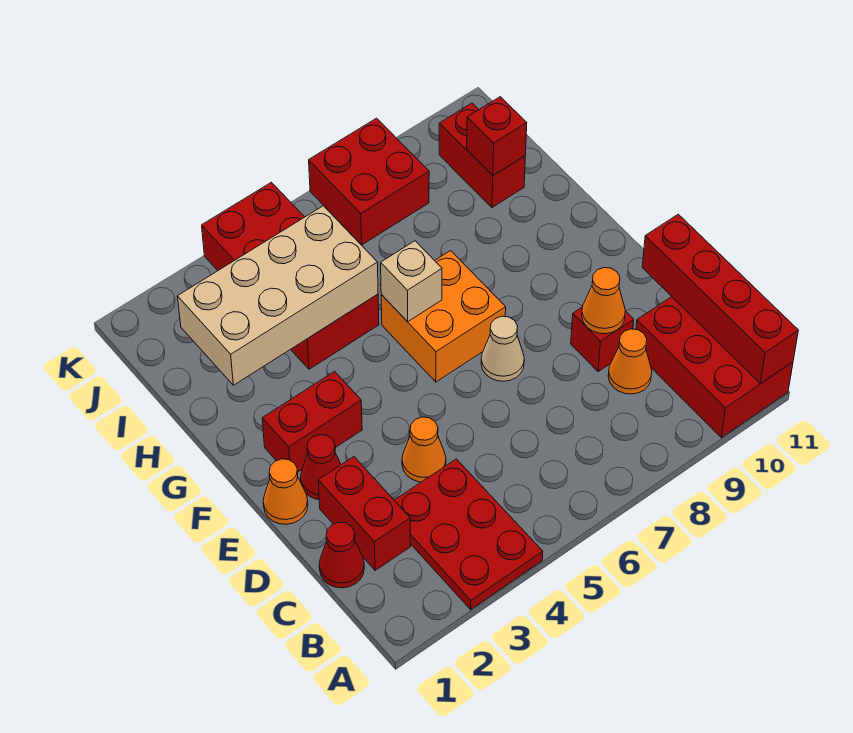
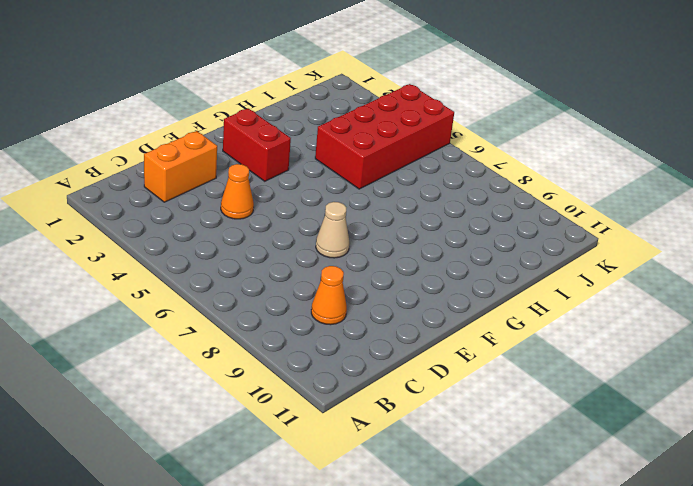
orange brick C2:D2 level 1 -> red brick C2:D2 level 1
none -> red plate A3:C4 level 1
none -> red brick A10:C11 level 1
none -> red cone C1 level 1

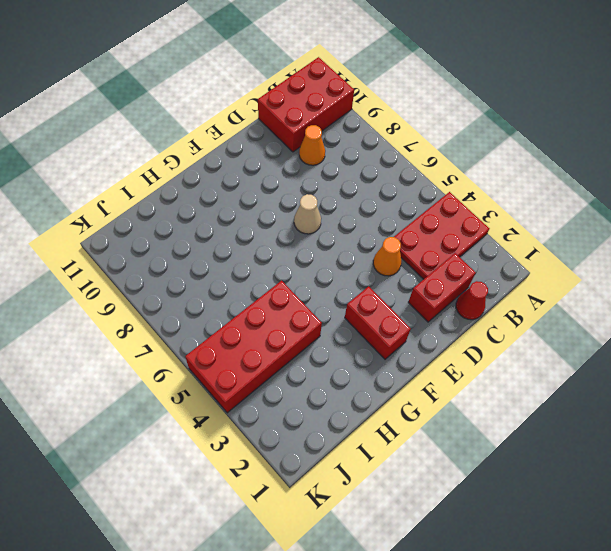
none -> red brick D9 level 1
none -> orange cone E1 level 1
none -> red cone E2 level 1

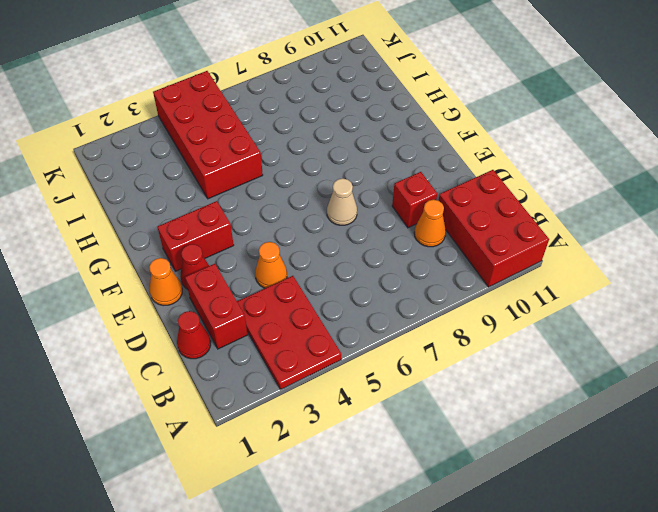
none -> orange brick F6:G7 level 1
none -> red brick I10:J10 level 1
none -> red brick J7:K8 level 1

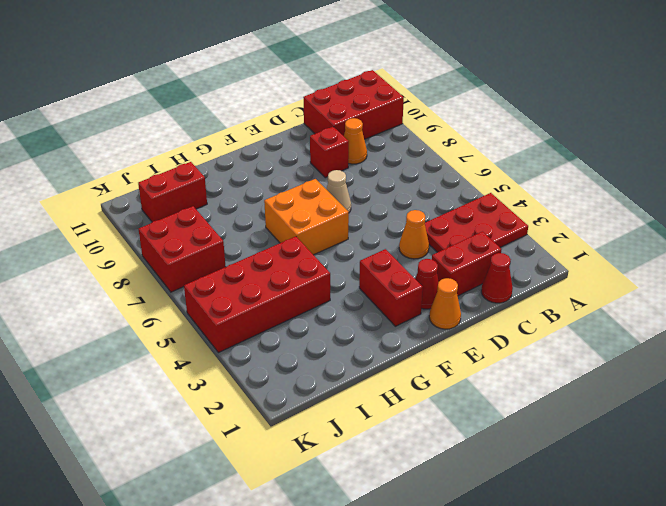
none -> red brick A11:D11 level 2
none -> orange cone D9 level 2
none -> tan brick G6 level 2

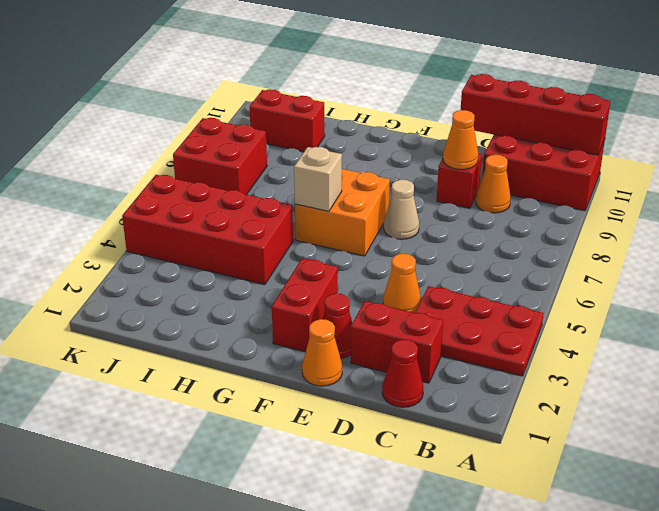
none -> tan brick H2:I5 level 2
none -> red brick I10 level 2

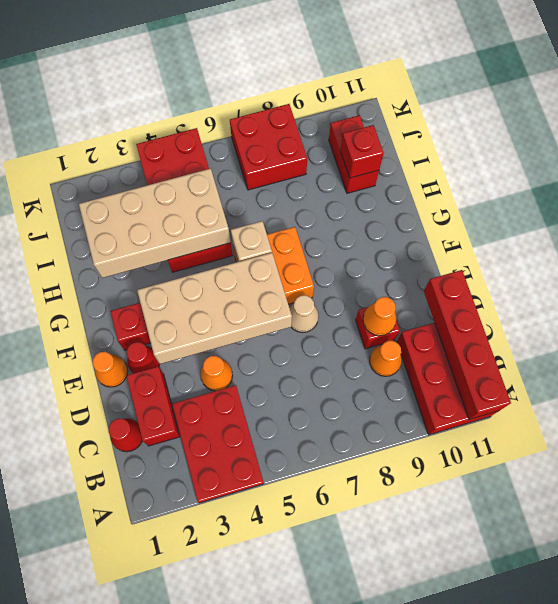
tan brick E3:F6 level 2 -> none

